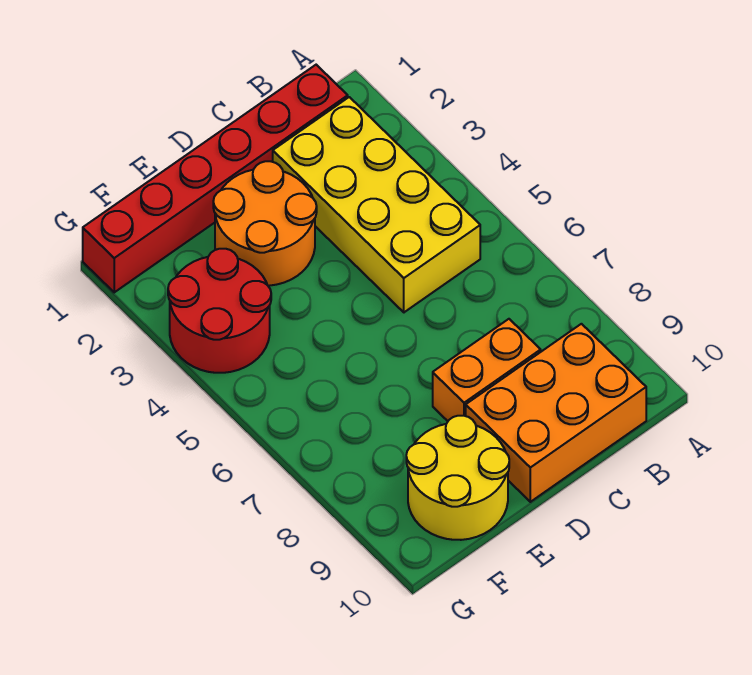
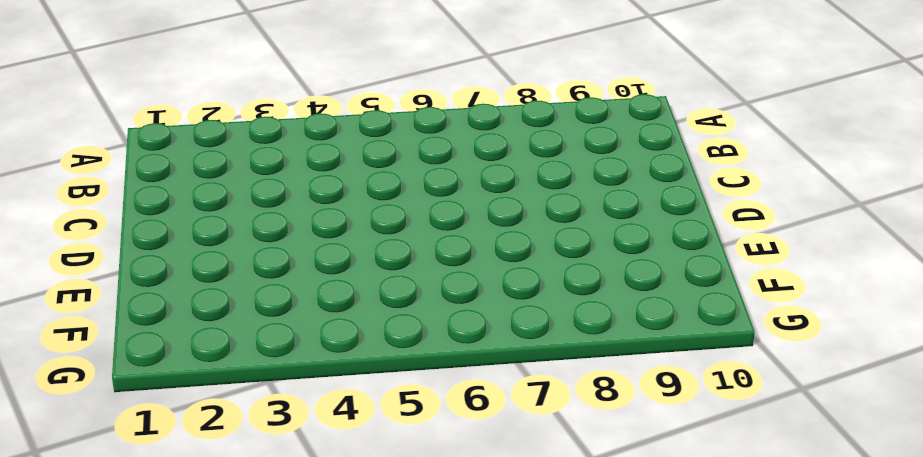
none -> red brick B1:G1 level 1
none -> yellow brick B2:C5 level 1

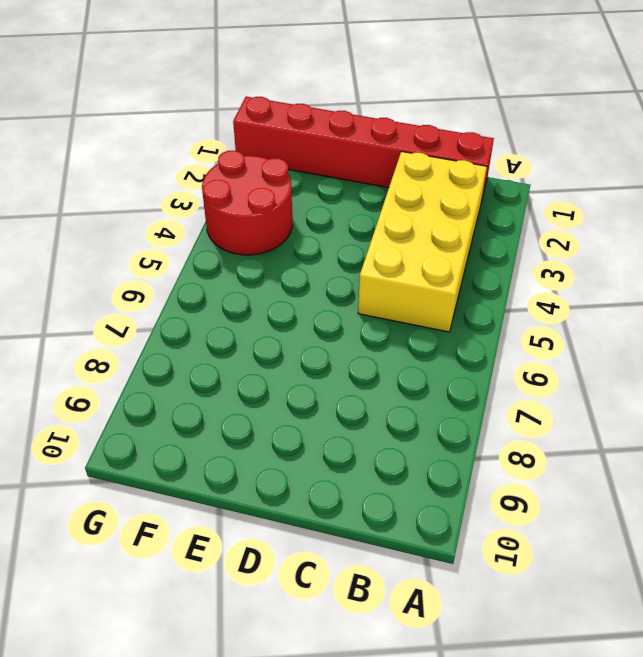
none -> orange brick B9:D10 level 1
none -> orange brick C8:D8 level 1

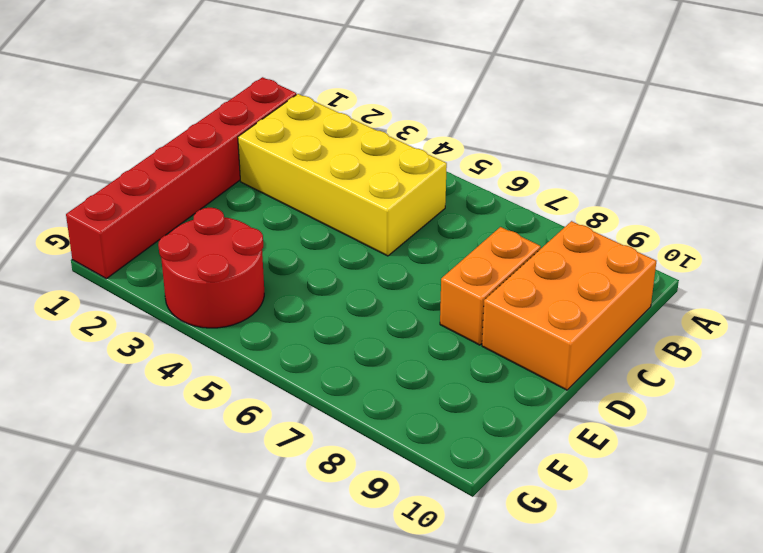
none -> orange round brick D2:E3 level 1
none -> yellow round brick E9:F10 level 1

